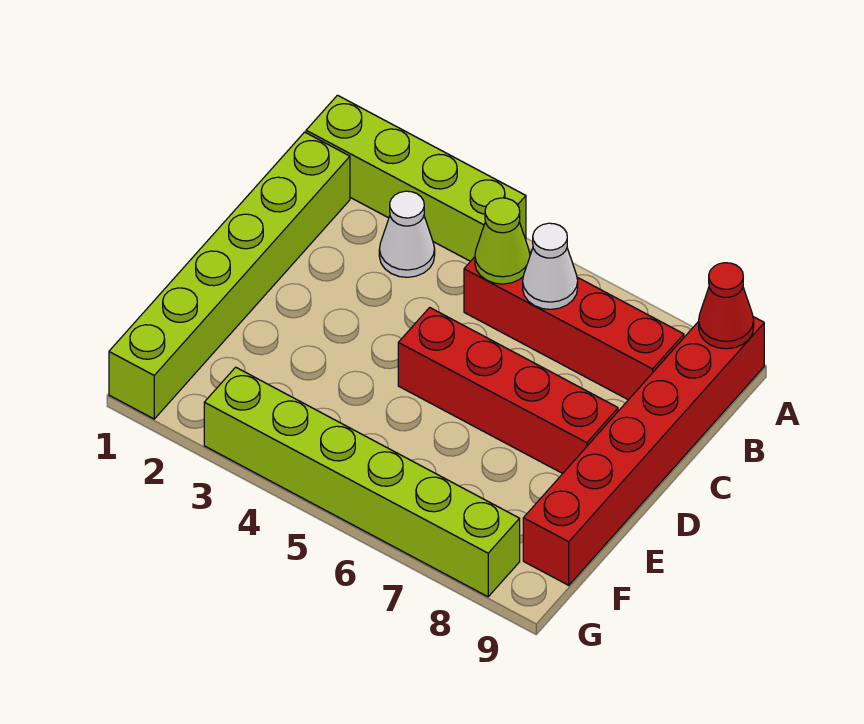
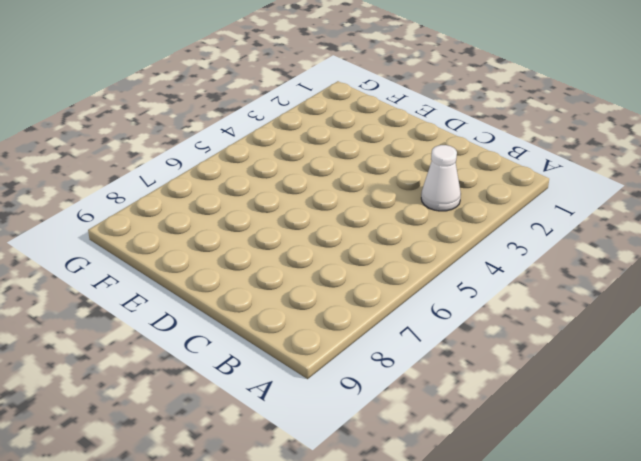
none -> lime brick A1:A4 level 1
none -> red brick A9:F9 level 1

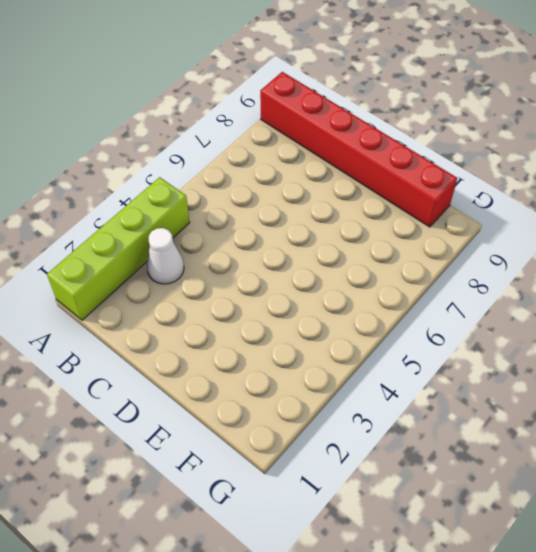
none -> lime brick B1:G1 level 1
none -> red brick B5:B8 level 1

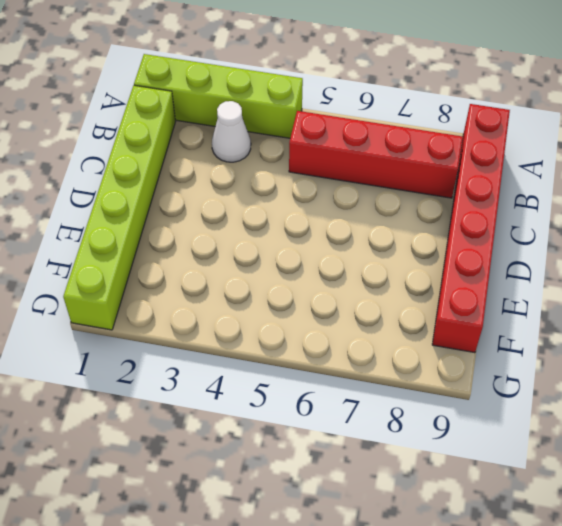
none -> red brick D5:D8 level 1
none -> lime brick G3:G8 level 1

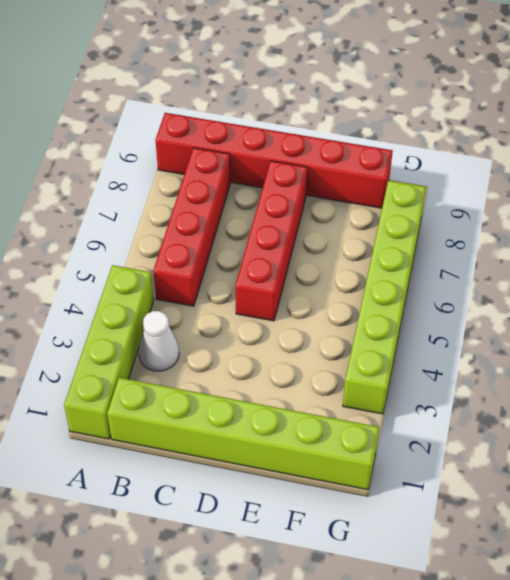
none -> red cone A9 level 2
none -> lime cone B5 level 2

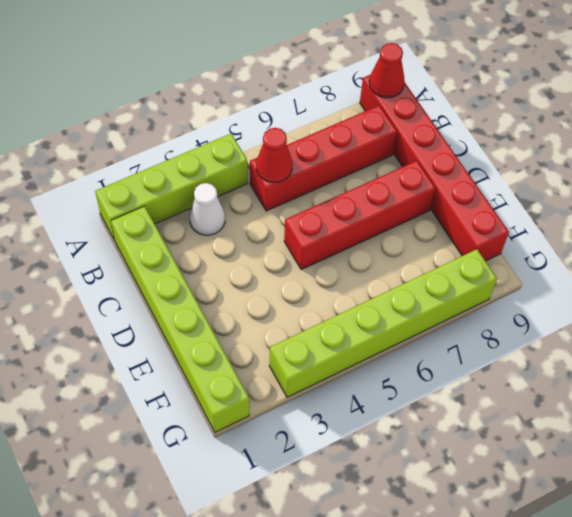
red cone B5 level 2 -> lime cone B5 level 2
none -> white cone B6 level 2

